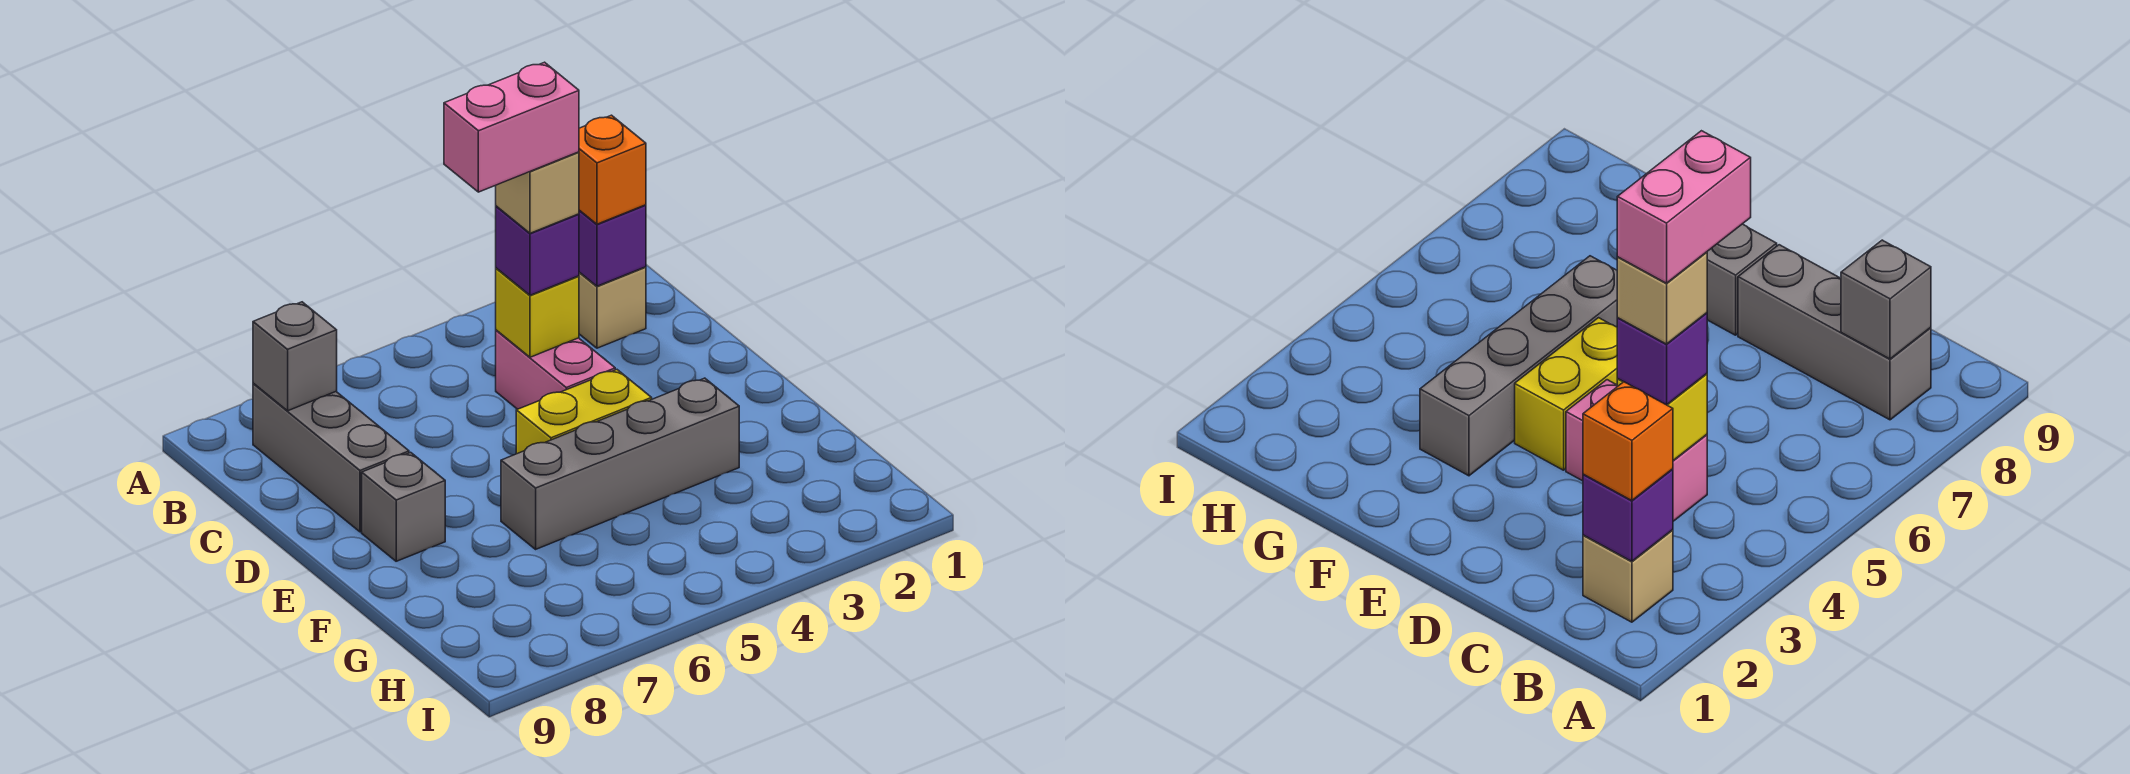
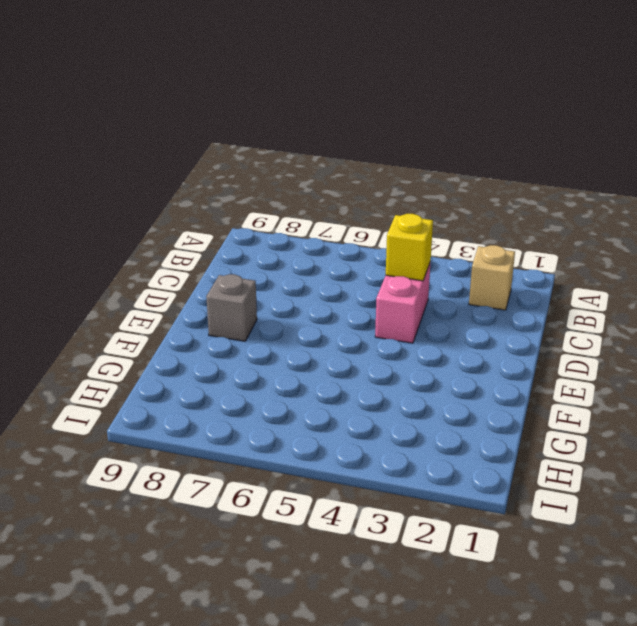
none -> grey brick B8:D8 level 1
none -> yellow brick E4:E5 level 1
none -> grey brick F3:F6 level 1

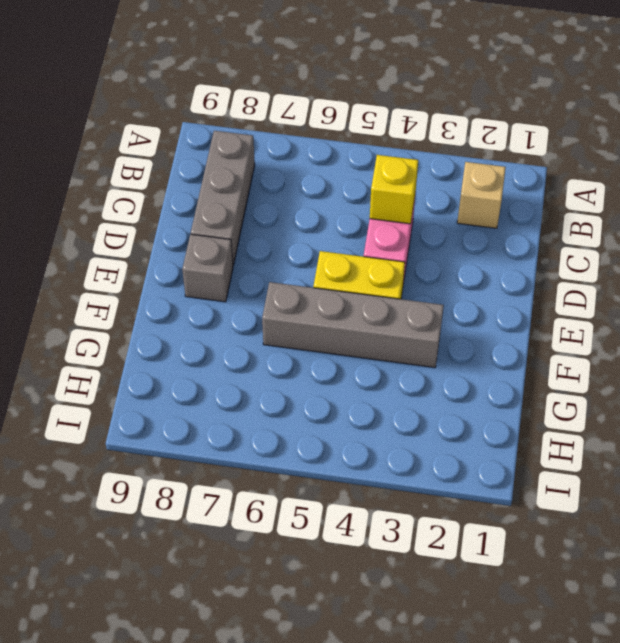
none -> purple brick B2 level 2
none -> grey brick B8 level 2
none -> orange brick B2 level 3

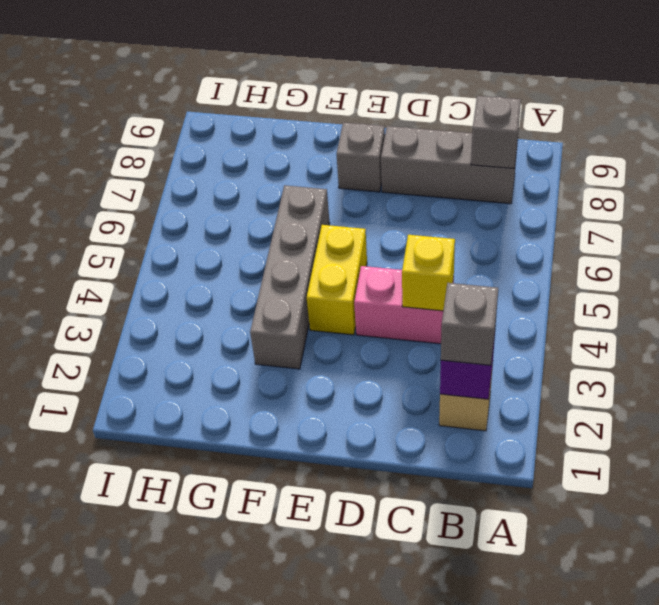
grey brick B2 level 3 -> orange brick B2 level 3
none -> purple brick C4 level 3
none -> tan brick C4 level 4
none -> pink brick C4:C5 level 5

